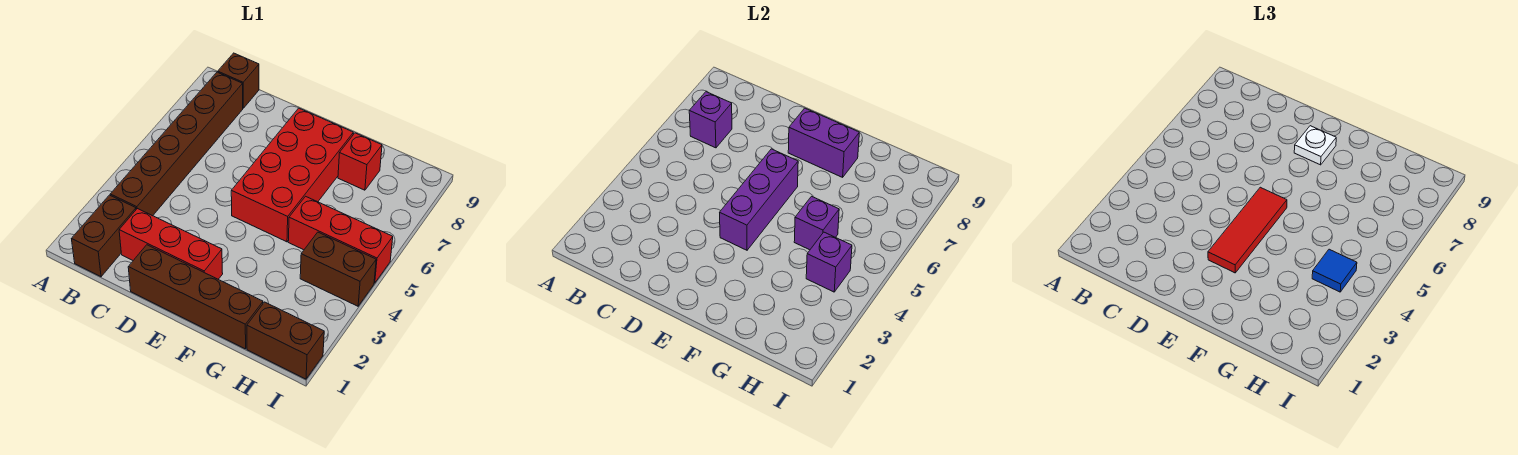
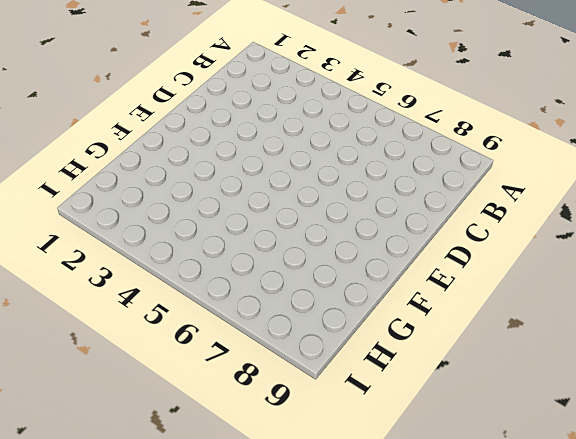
none -> brown brick B1:B2 level 1
none -> brown brick B3:B8 level 1
none -> brown brick B9 level 1

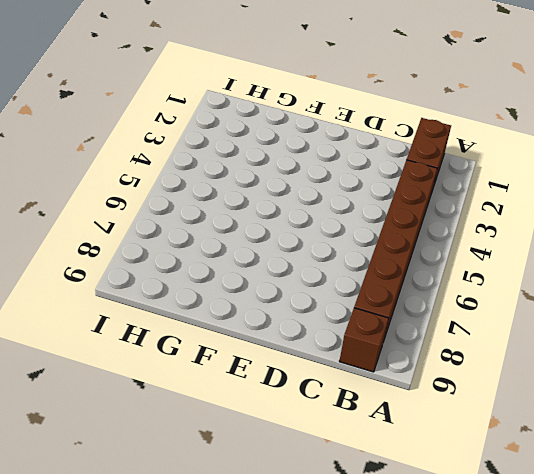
none -> red brick C2:E2 level 1
none -> brown brick D1:G1 level 1
none -> red brick E5:F8 level 1

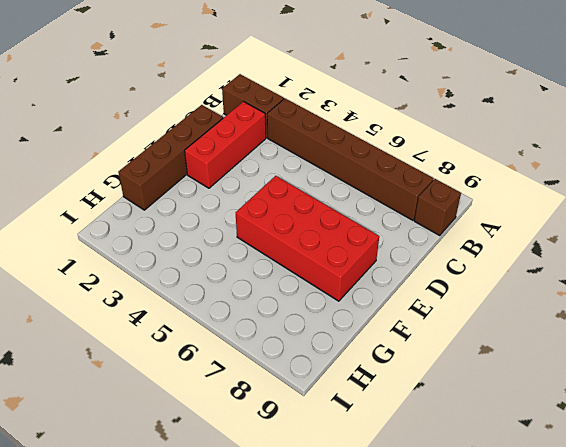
none -> red brick G5:I5 level 1
none -> red brick G8 level 1
none -> brown brick H1:I1 level 1

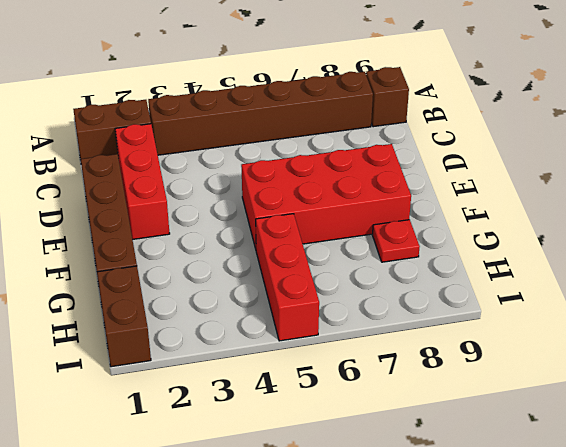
red plate G8 level 1 -> red brick G8 level 1
none -> brown brick H4:I4 level 1
none -> purple brick B7 level 2
none -> purple brick E4:E6 level 2

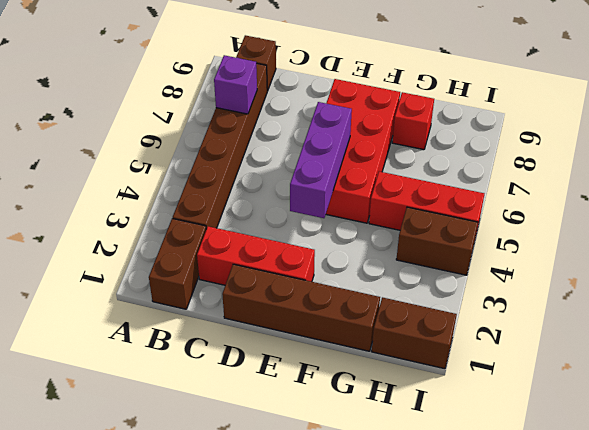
none -> purple brick E8:F8 level 2
none -> purple brick G5 level 2
none -> purple brick H4 level 2

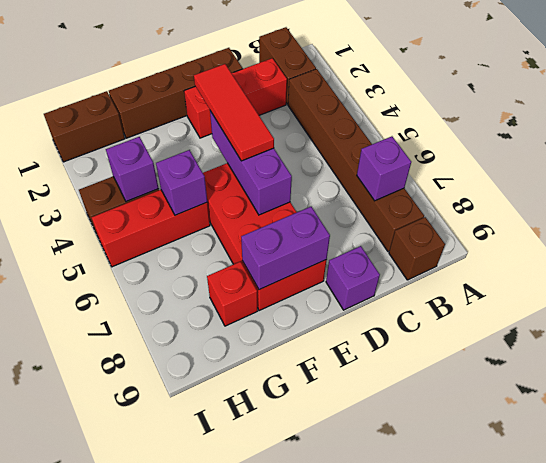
purple brick D9 level 1 -> none
none -> white plate E8 level 3
none -> blue tile H4 level 3

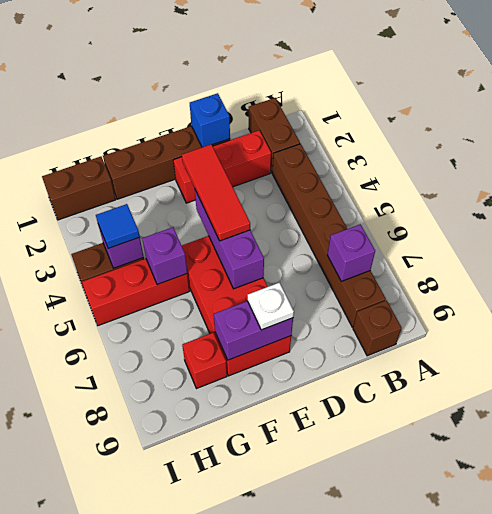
blue brick D1 level 2 -> none

